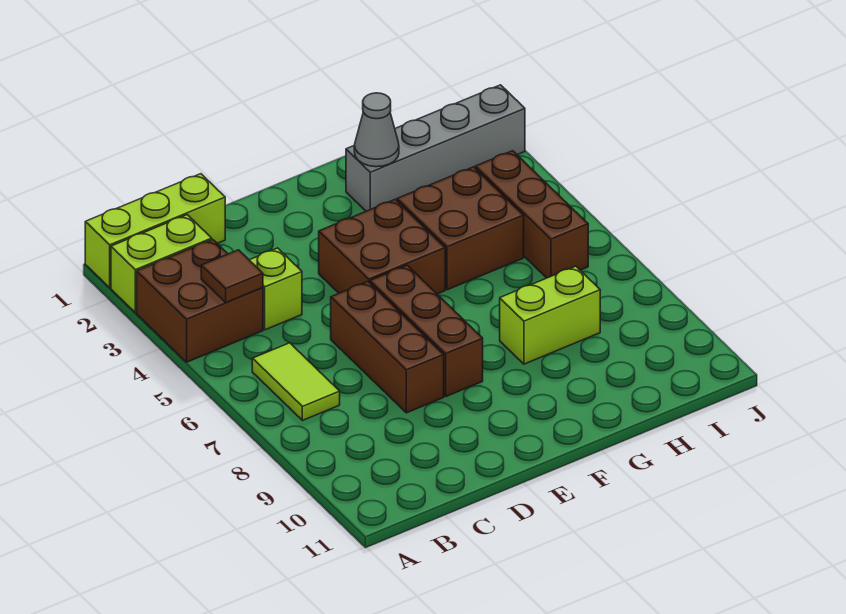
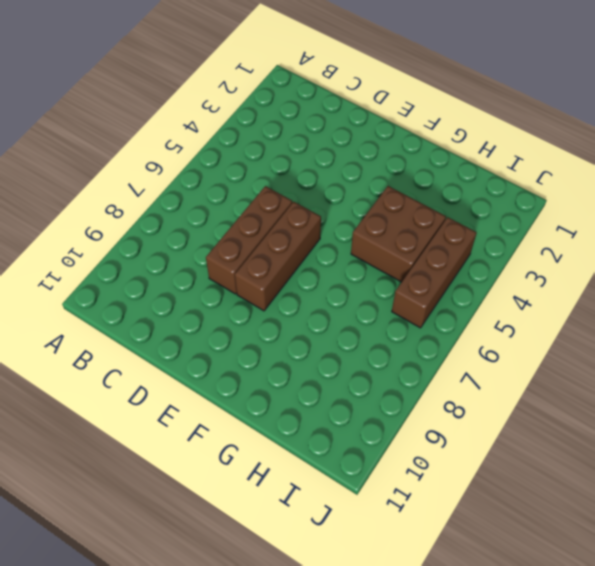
none -> lime brick A1:C1 level 1
none -> lime brick A2:B2 level 1
none -> brown brick A3:B4 level 1

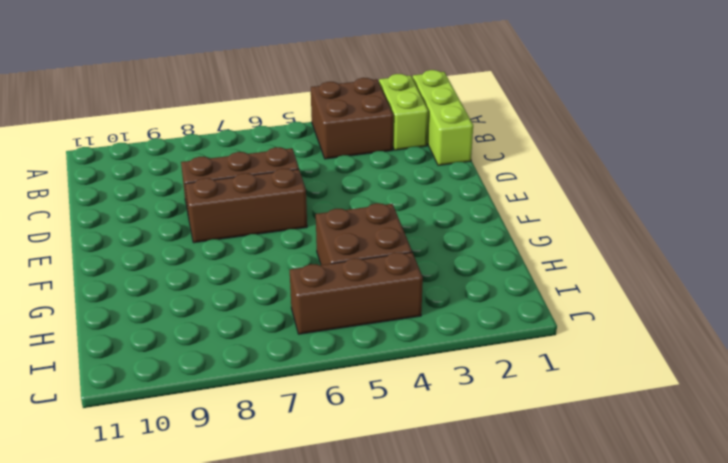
none -> lime tile B6:B7 level 1
none -> lime brick C4 level 1
none -> brown brick E4:F5 level 1

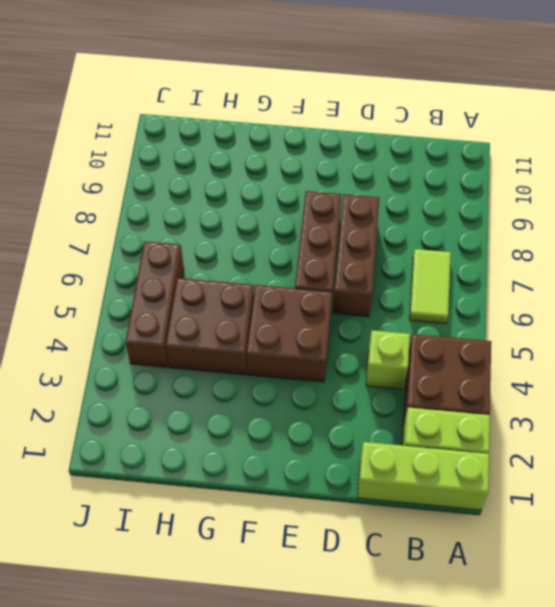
none -> grey brick G2:J2 level 1
none -> lime brick G8:H8 level 1
none -> brown tile B4 level 2

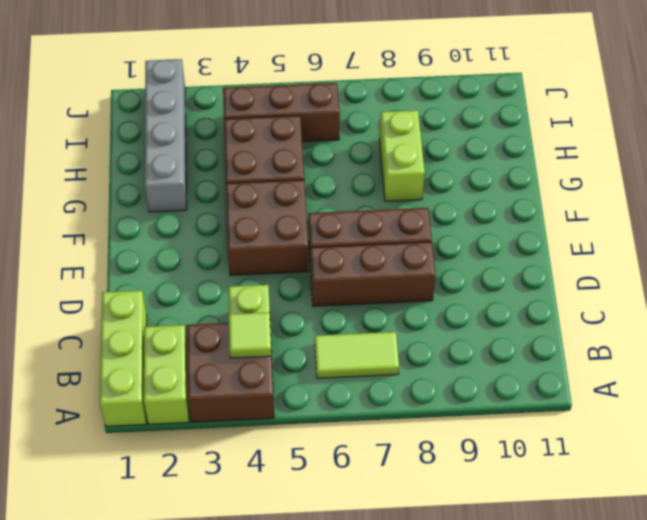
lime tile B4 level 2 -> brown tile B4 level 2
none -> grey cone G2 level 2

